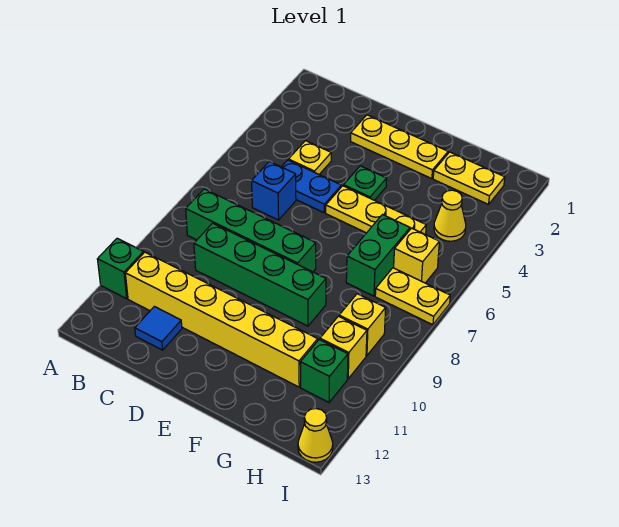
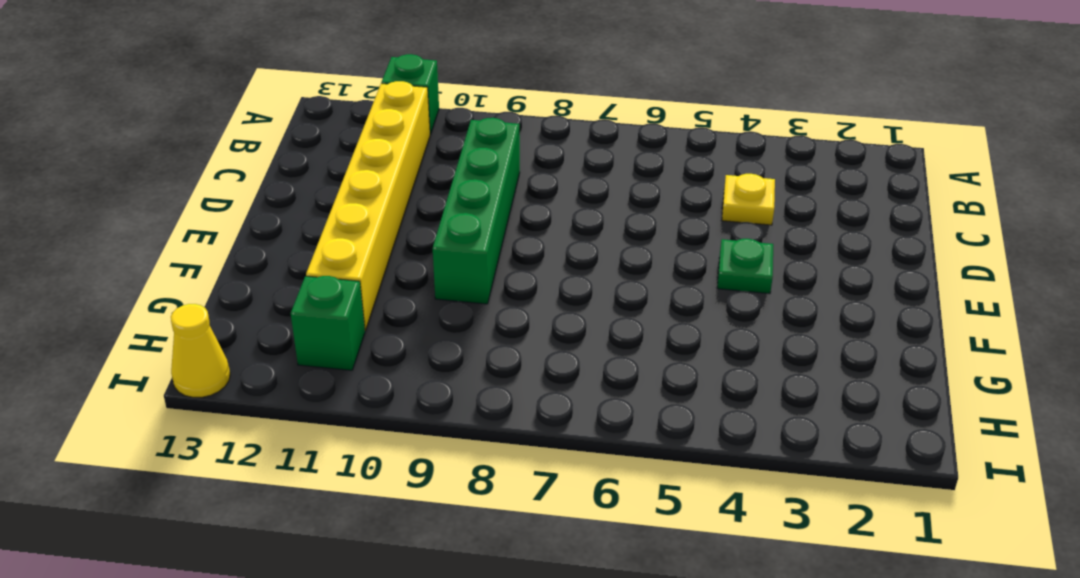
none -> green brick B8:E8 level 1
none -> blue plate C5:D5 level 1
none -> blue brick C6 level 1

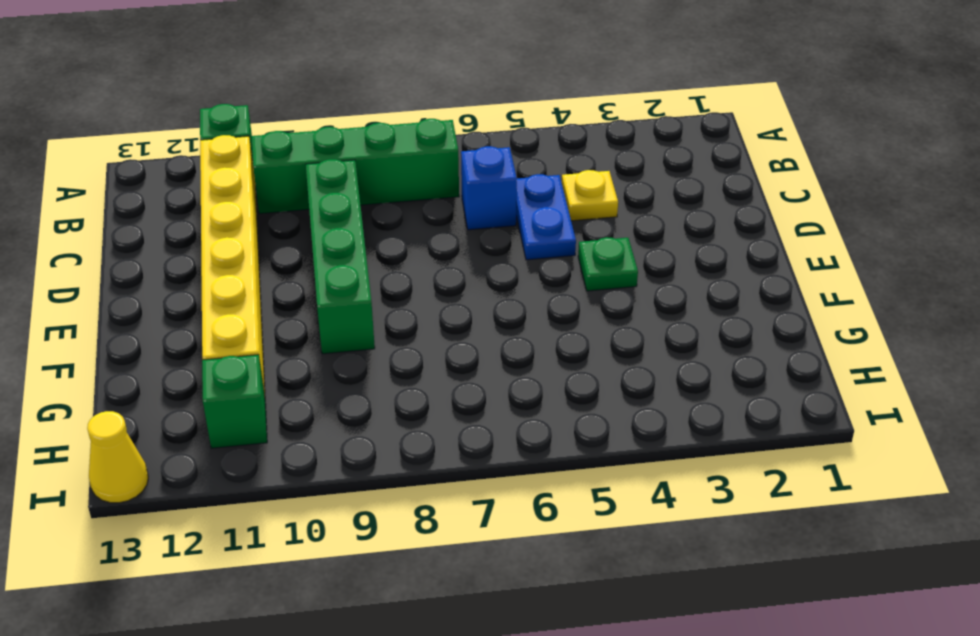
green brick B7:B10 level 1 -> green brick B8:E8 level 1
none -> blue tile C12 level 1
none -> yellow plate D2:F2 level 1
none -> yellow plate E5:G5 level 1

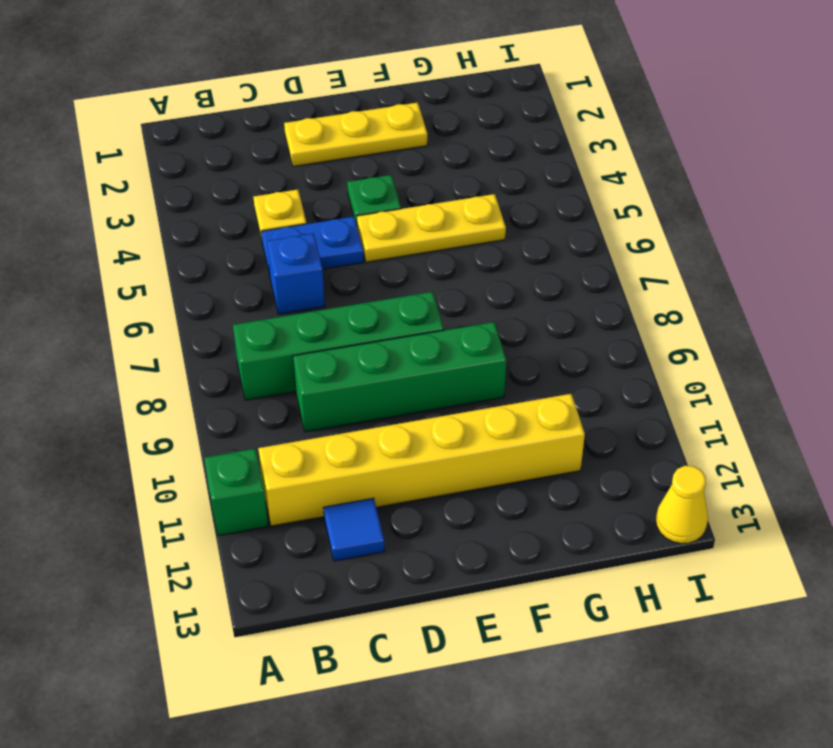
none -> yellow plate G2:H2 level 1
none -> green brick G6:G7 level 1
none -> yellow cone H4 level 1

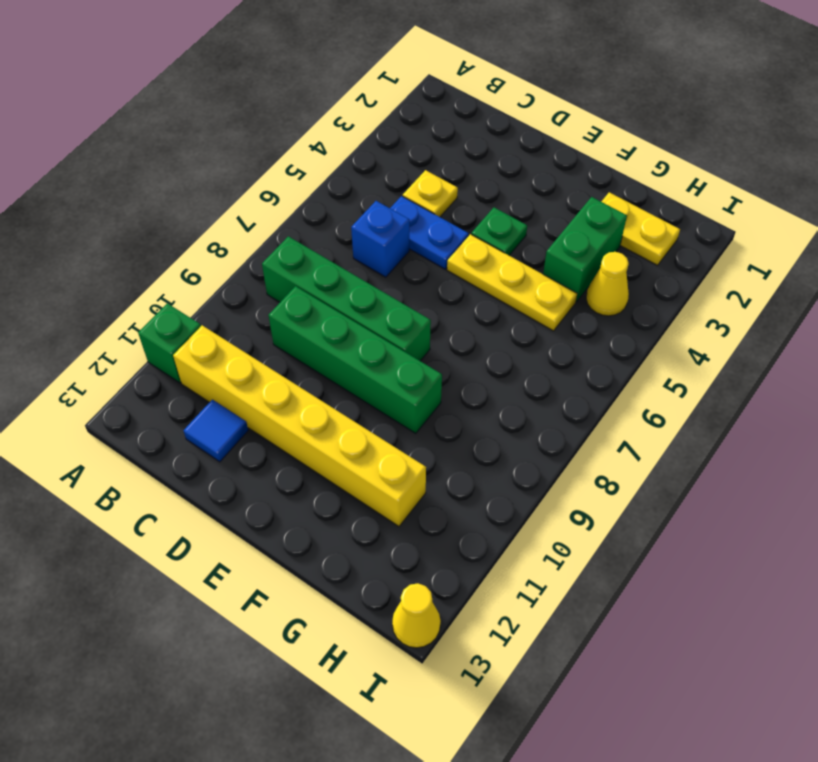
green brick G3:G4 level 1 -> green brick G6:G7 level 1
none -> yellow plate D2:F2 level 1
none -> yellow brick H6 level 1
none -> yellow plate H7:I7 level 1

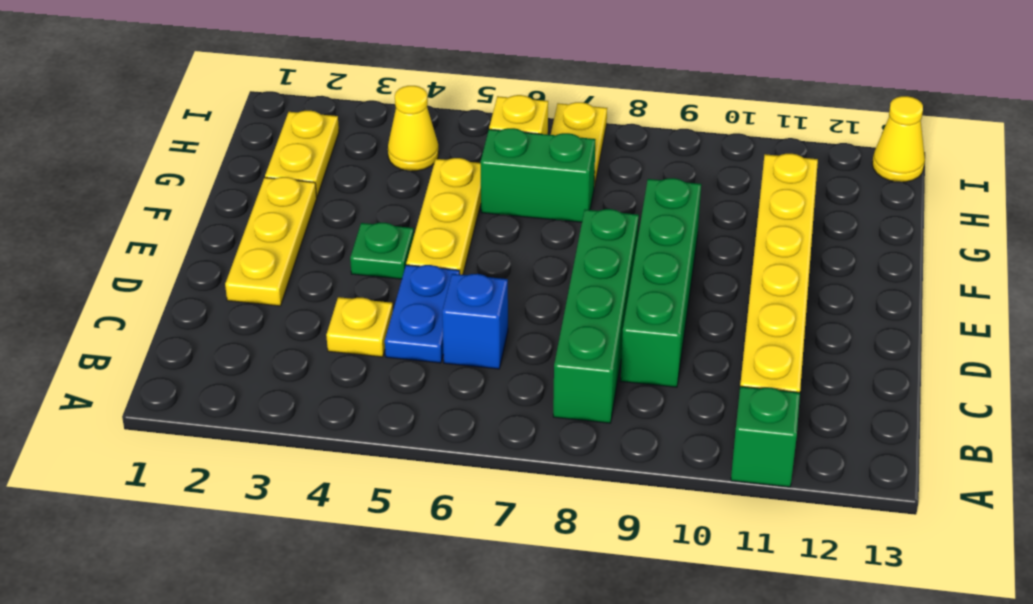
none -> blue tile C12 level 1
none -> yellow brick H9 level 1
none -> yellow brick H10 level 1

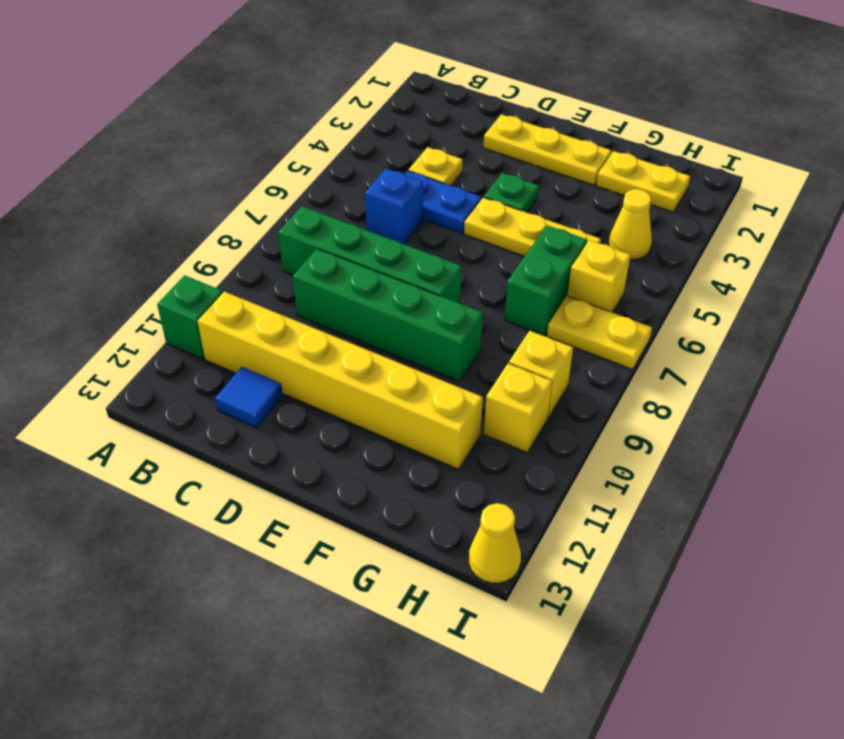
none -> green brick H11 level 1

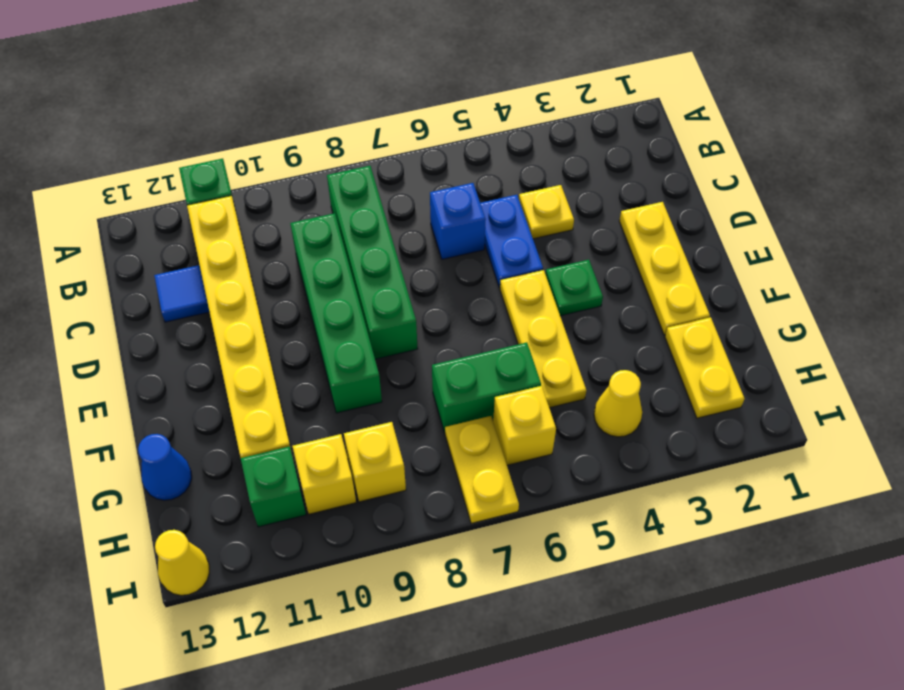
blue cone G13 level 1 -> none

